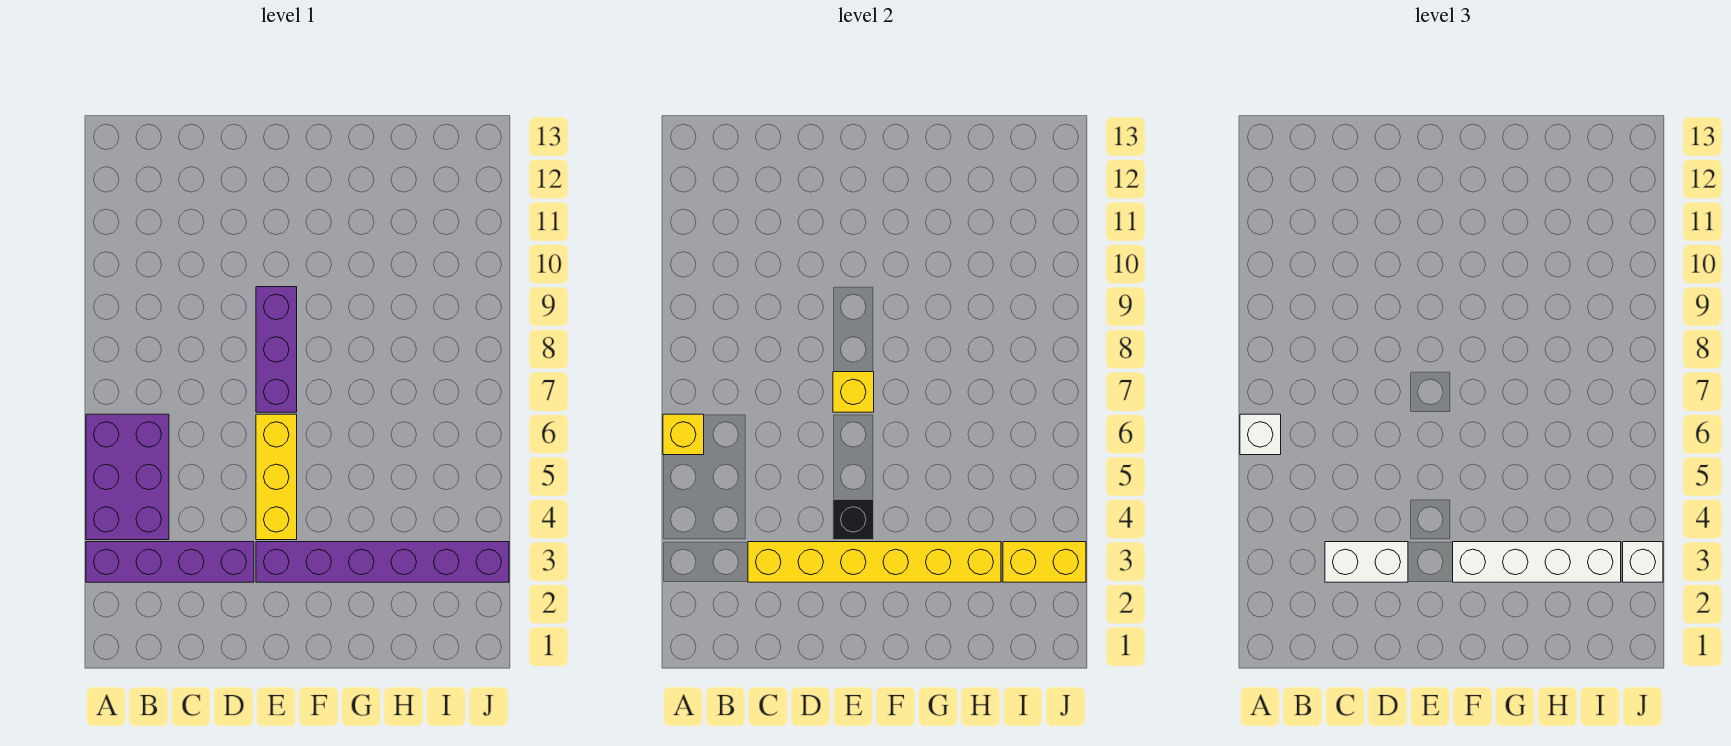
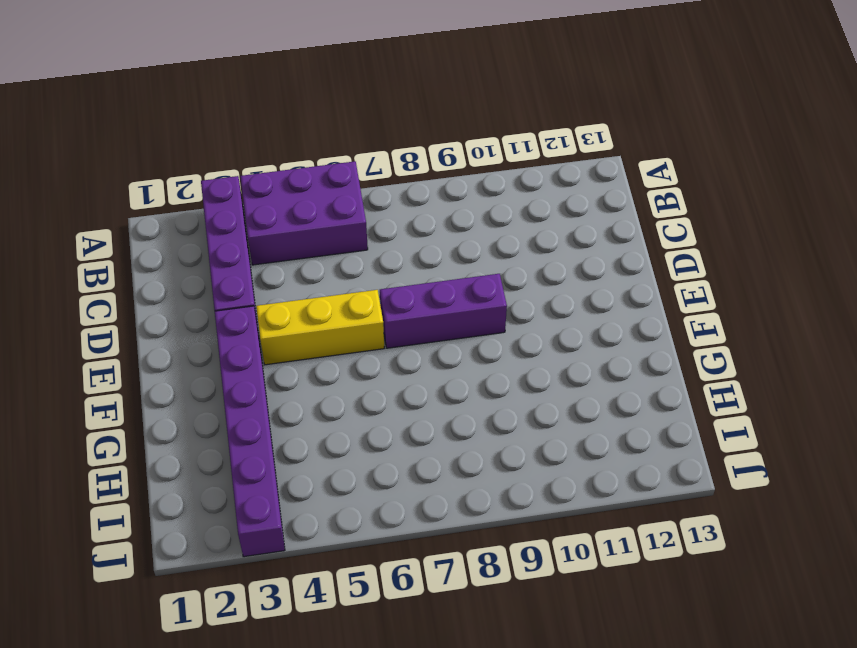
none -> yellow brick A6 level 2
none -> yellow brick C3:H3 level 2
none -> black brick E4 level 2

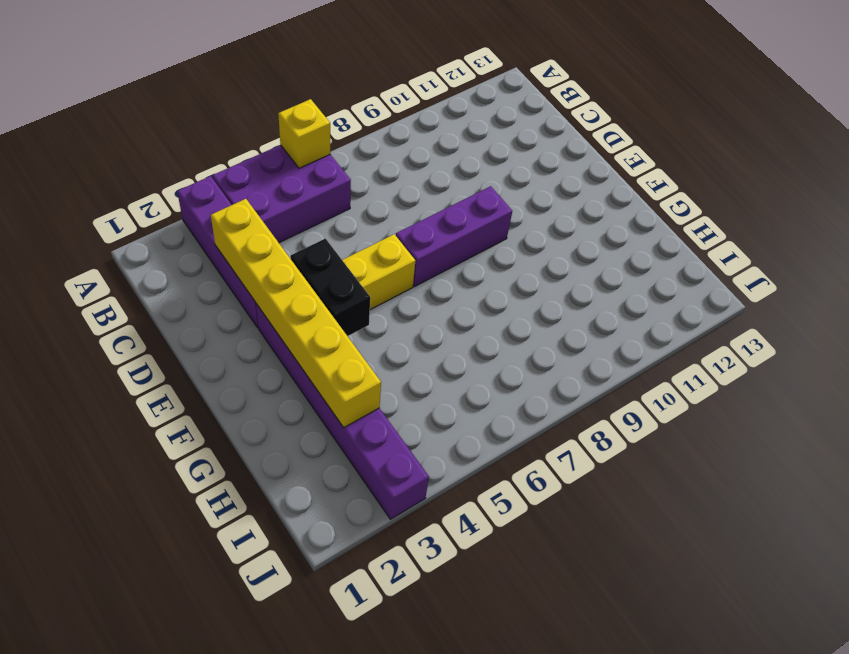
black brick E4:F4 level 2 -> black brick E4 level 2
none -> yellow brick E7 level 2
none -> yellow brick I3:J3 level 2
none -> white brick A6 level 3

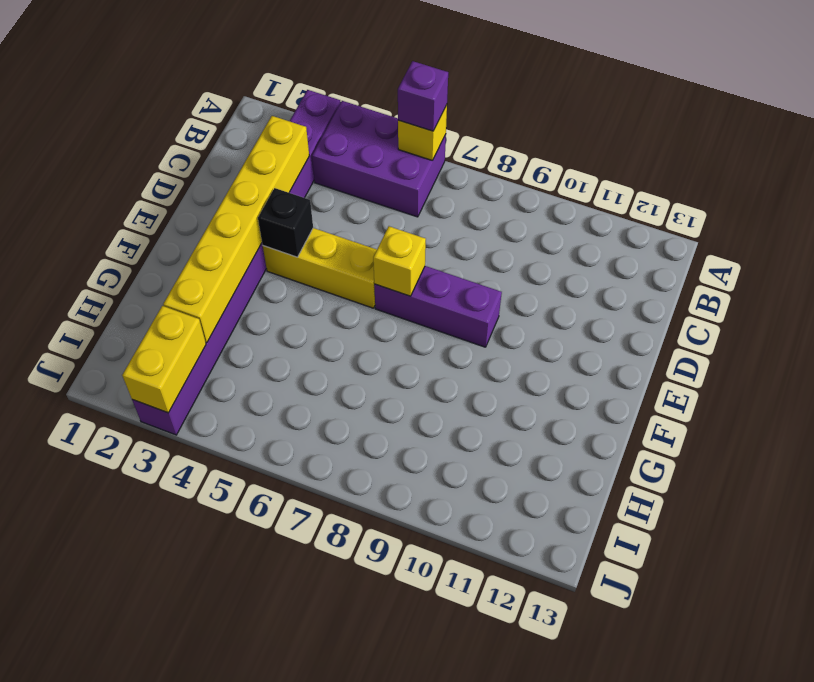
purple brick A6 level 3 -> white brick A6 level 3
none -> white brick C3:D3 level 3
none -> white brick F3:I3 level 3
none -> white brick J3 level 3

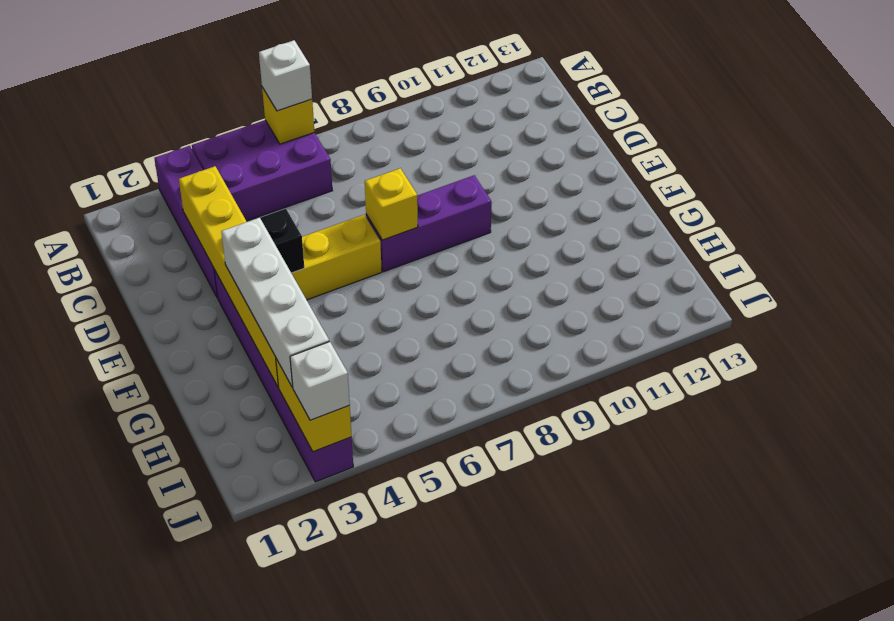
none -> white brick C3:D3 level 3

